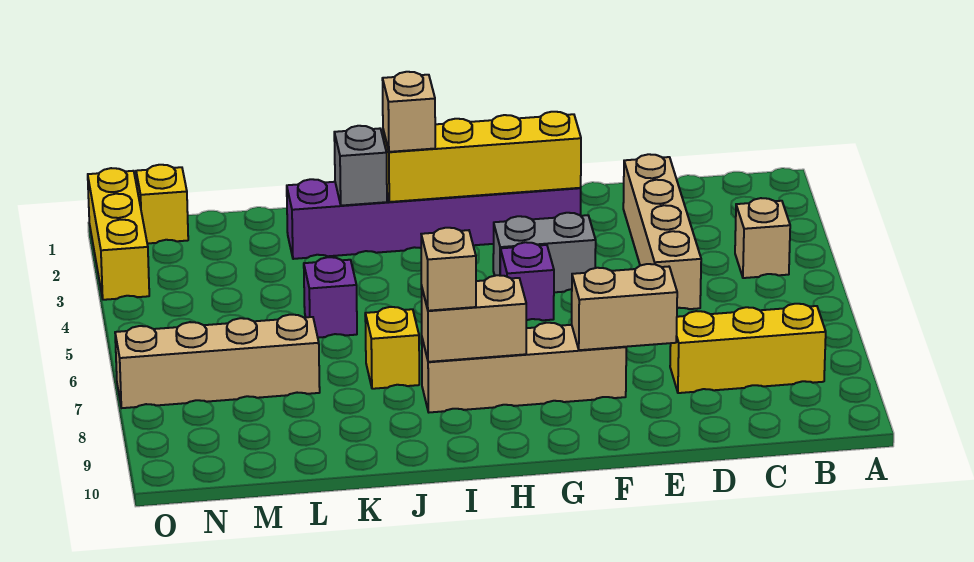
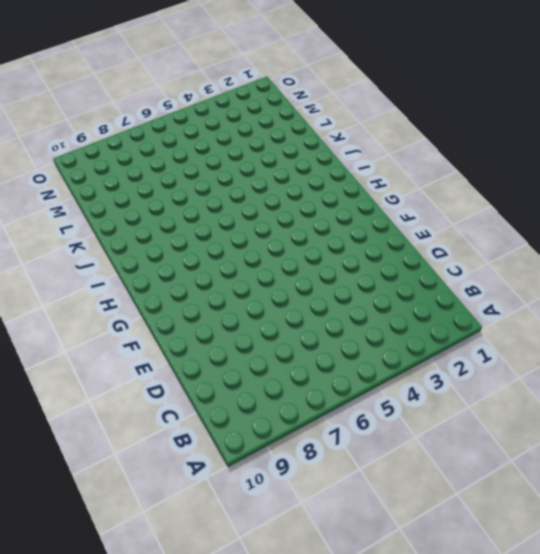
none -> tan brick B4 level 1
none -> yellow brick B8:D8 level 1
none -> tan brick D2:D5 level 1

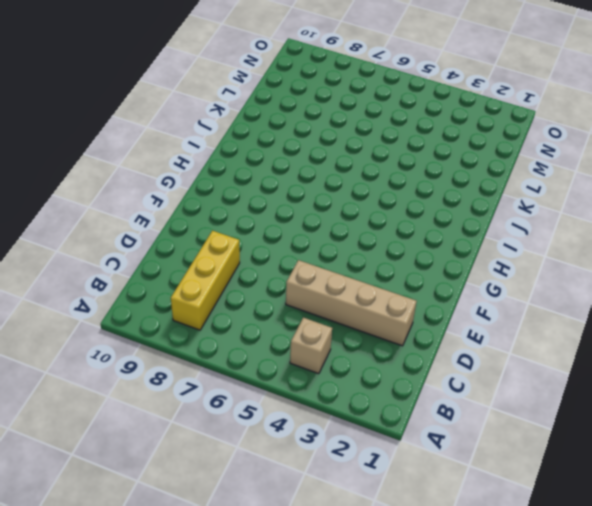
none -> purple brick F2:K2 level 1
none -> grey brick F4:G4 level 1
none -> tan brick F8:I8 level 1

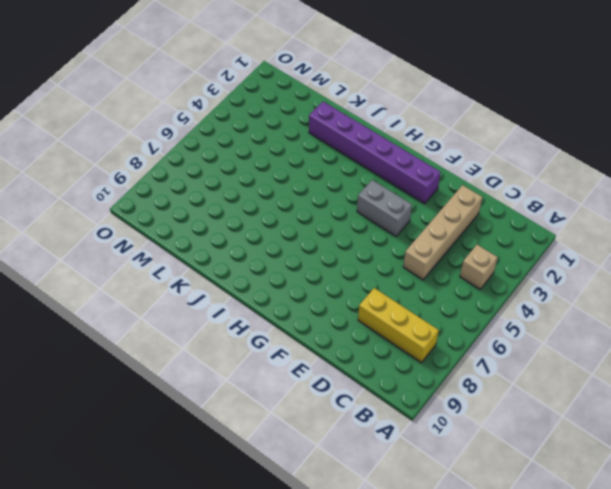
none -> tan brick F8:I8 level 1
none -> purple brick G5 level 1
none -> yellow brick J7 level 1

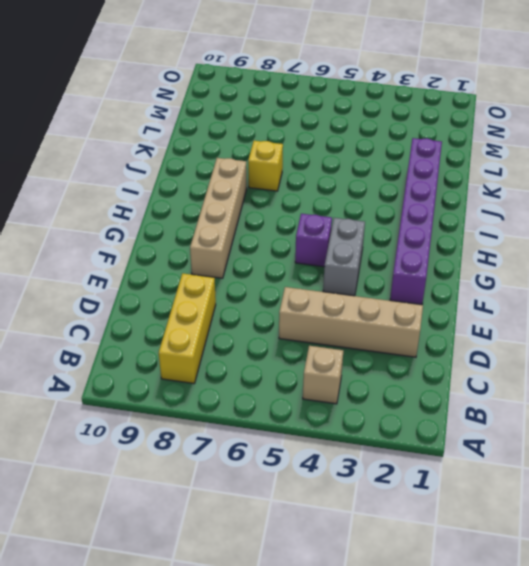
none -> purple brick K5 level 1
none -> tan brick L7:O7 level 1
none -> yellow brick N1 level 1

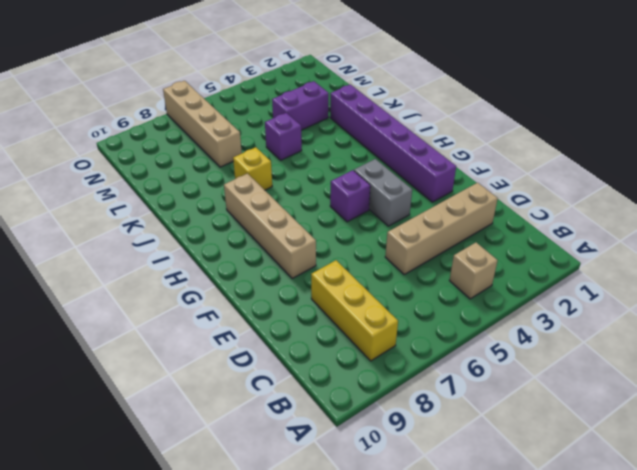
purple brick L3:L4 level 1 -> none
none -> yellow brick N1 level 1
none -> yellow brick O1:O3 level 1
none -> tan brick E8:F8 level 2

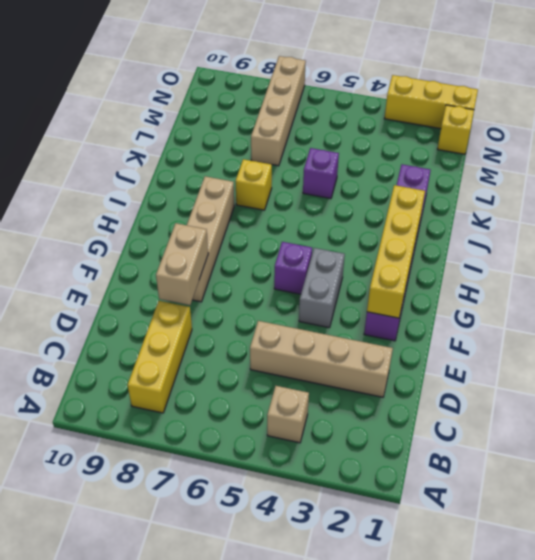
none -> tan brick H8:I8 level 2
none -> grey brick J2 level 2
none -> tan brick I2 level 3

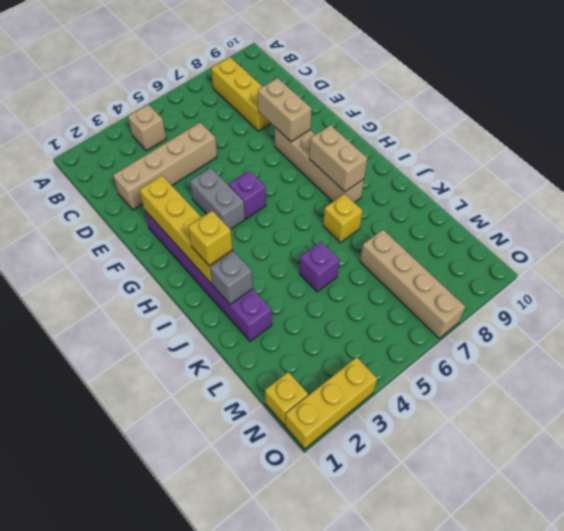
yellow brick I2 level 3 -> tan brick I2 level 3
none -> tan brick I8 level 3

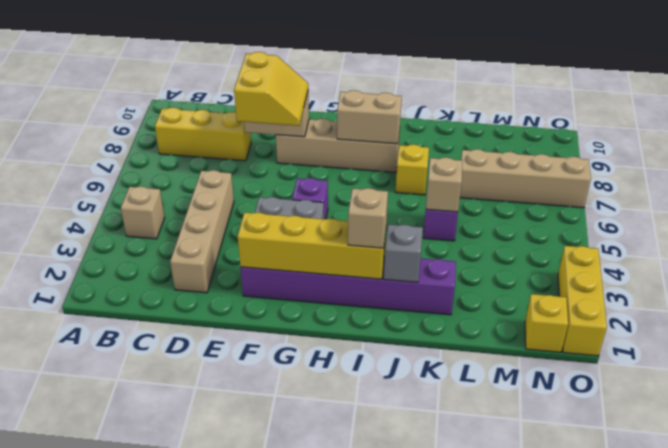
yellow slope E7:F8 level 3 top E -> none
tan brick K5 level 2 -> tan brick I8 level 3

